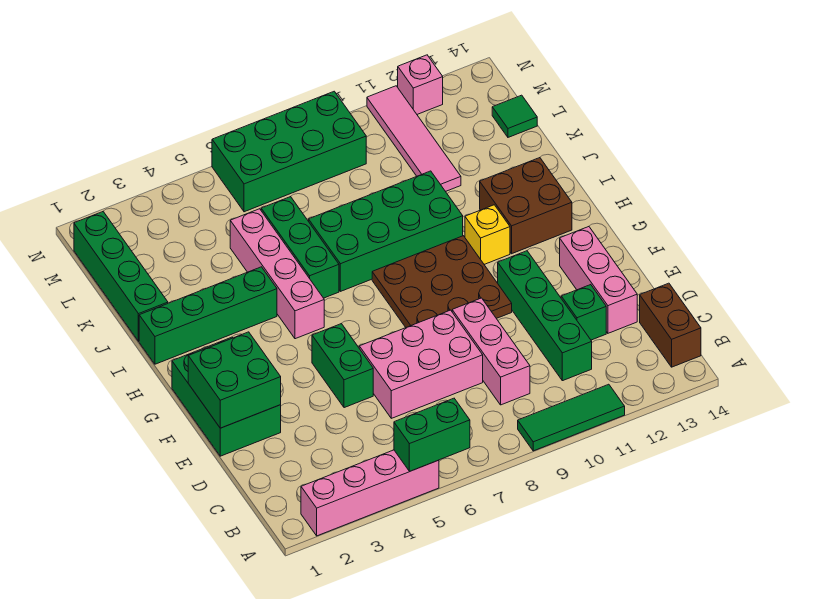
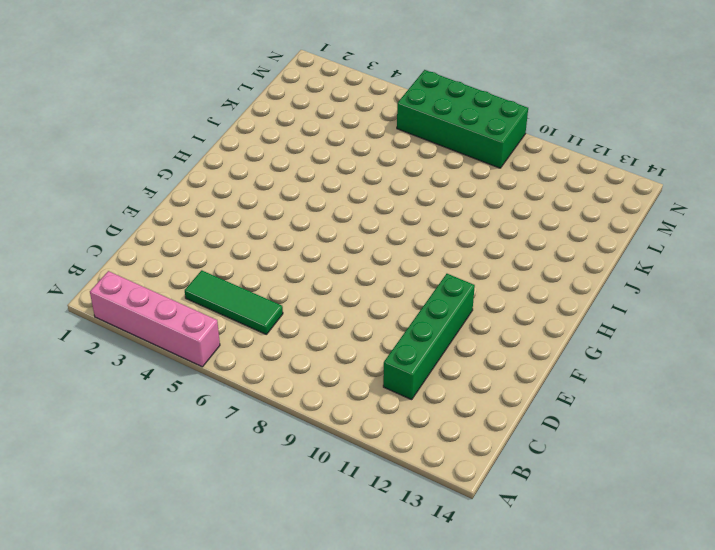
green tile C4:C6 level 1 -> green tile A9:A11 level 1
none -> brown brick B14:C14 level 1
none -> pink brick C9:E9 level 1
none -> pink brick D6:E8 level 1

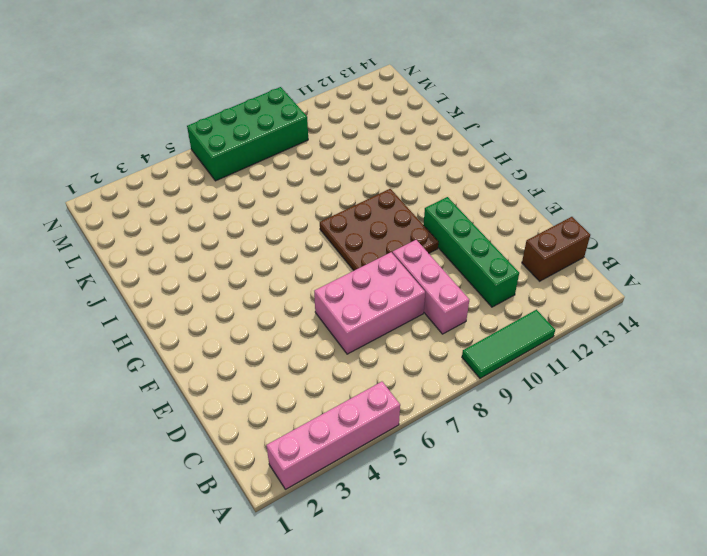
brown brick C13:C14 level 1 -> brown brick B14:C14 level 1
none -> green brick D12 level 1
none -> pink brick D13:F13 level 1
none -> green brick E1:G2 level 1

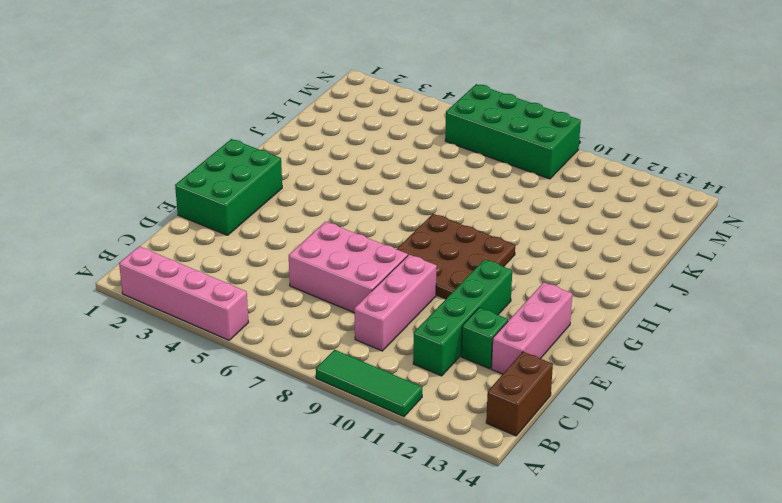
none -> green brick E5:F5 level 1
none -> pink brick H5:K5 level 1
none -> yellow brick H11 level 1

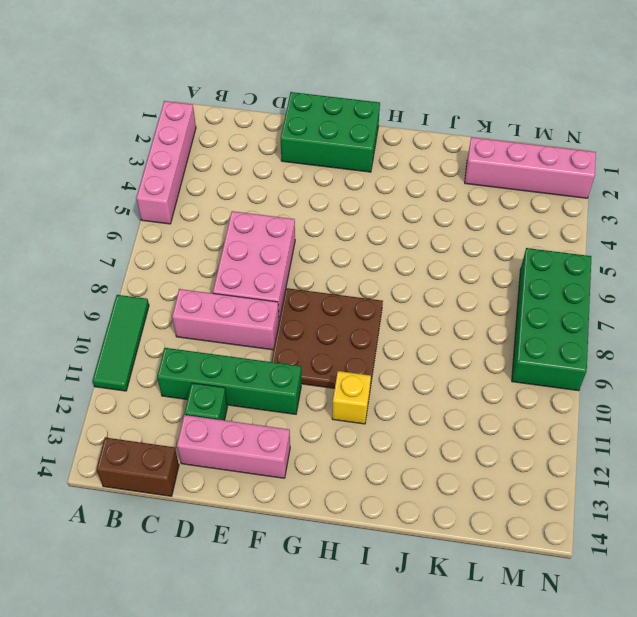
pink brick K2:N2 level 1 -> pink brick H5:K5 level 1
none -> green brick E5:F5 level 1
none -> brown brick H12:I13 level 1
none -> green brick I1:I4 level 1

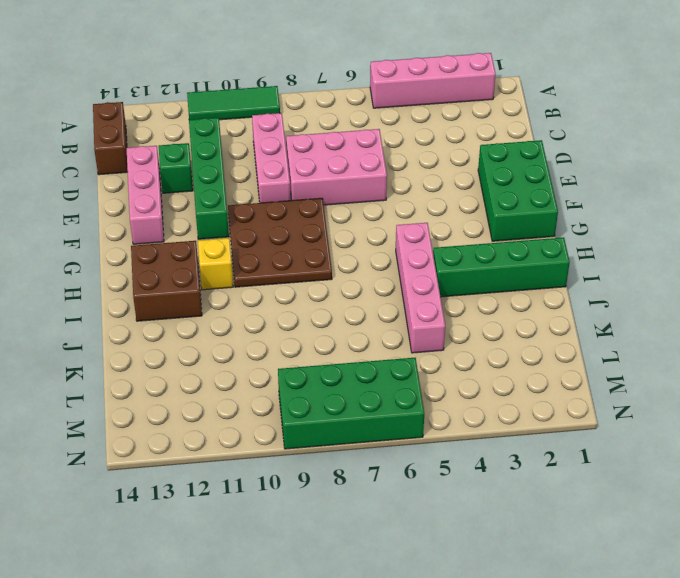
none -> green brick E5:F5 level 1
none -> green brick I6:K6 level 1
none -> green brick I7:J10 level 1

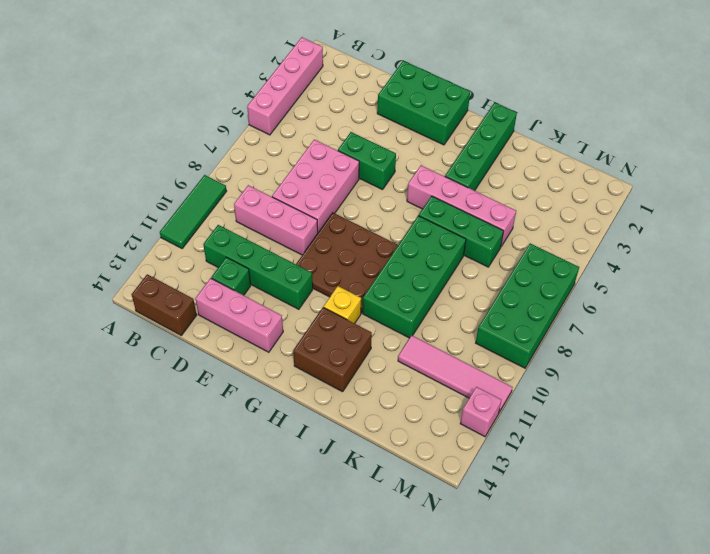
none -> green brick J1:M1 level 1
none -> green tile L14 level 1
none -> green brick A5:A6 level 2

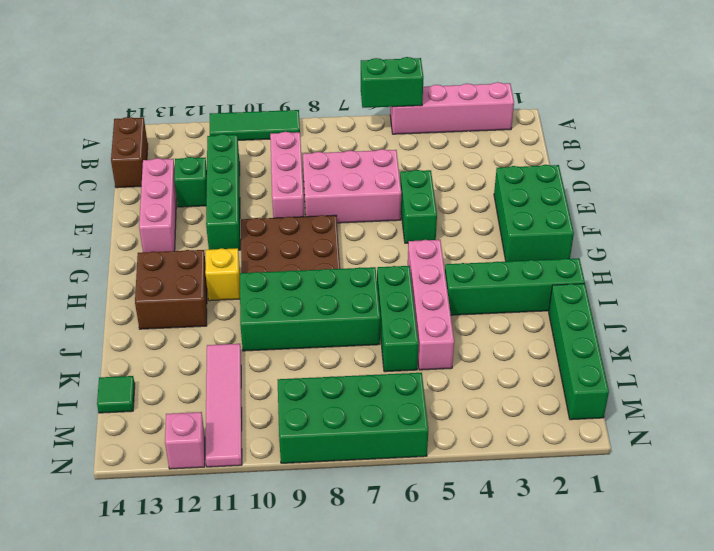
none -> green brick E1:F2 level 2

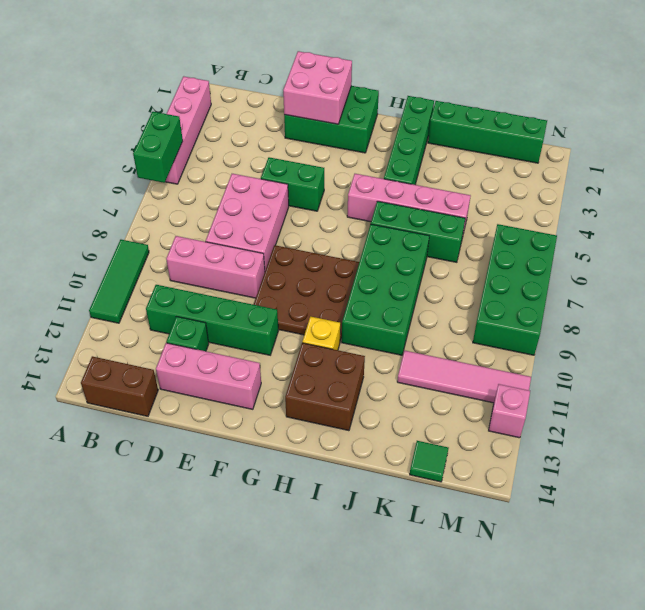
pink brick E1:F2 level 2 -> green brick E1:F2 level 2

